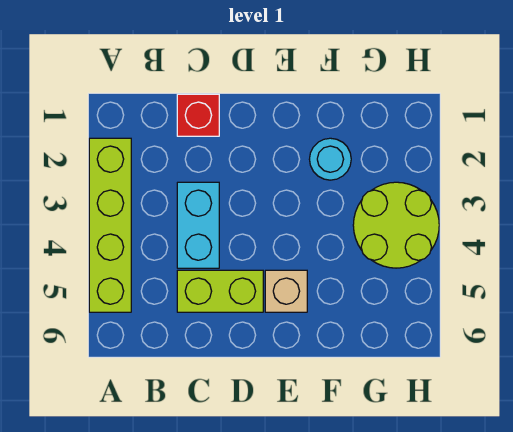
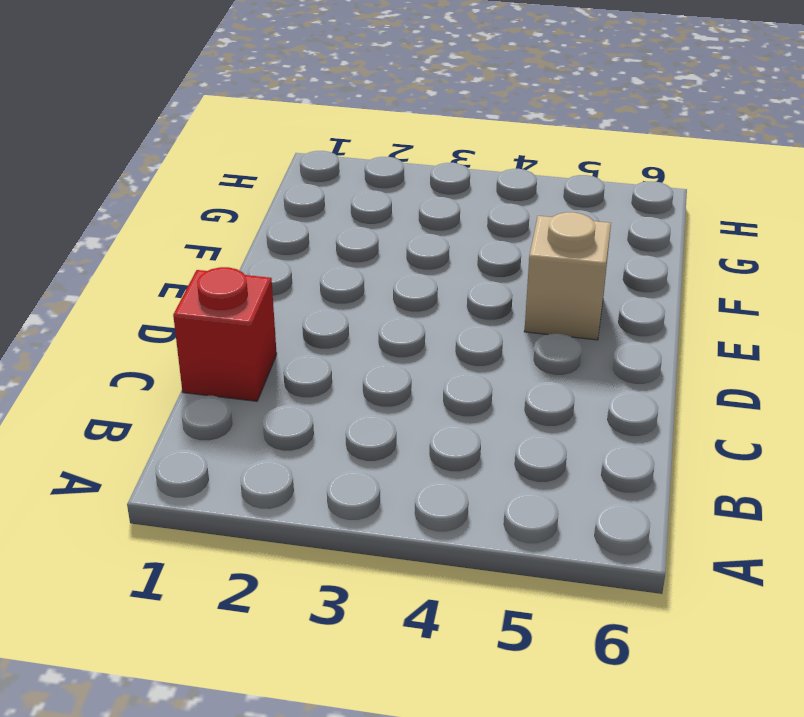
none -> lime brick A2:A5 level 1
none -> cyan brick C3:C4 level 1

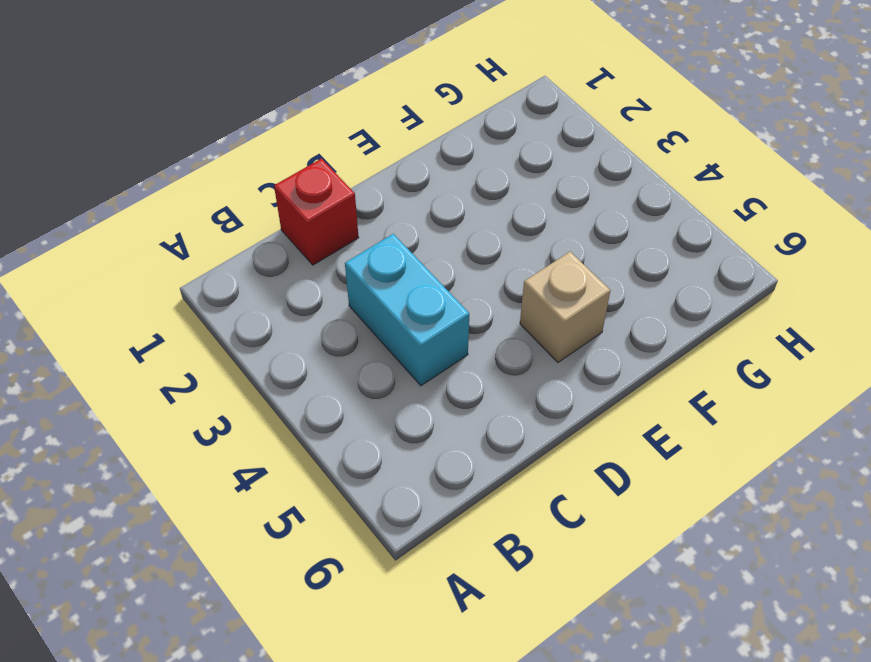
none -> lime brick A2:A5 level 1
none -> lime brick C5:D5 level 1

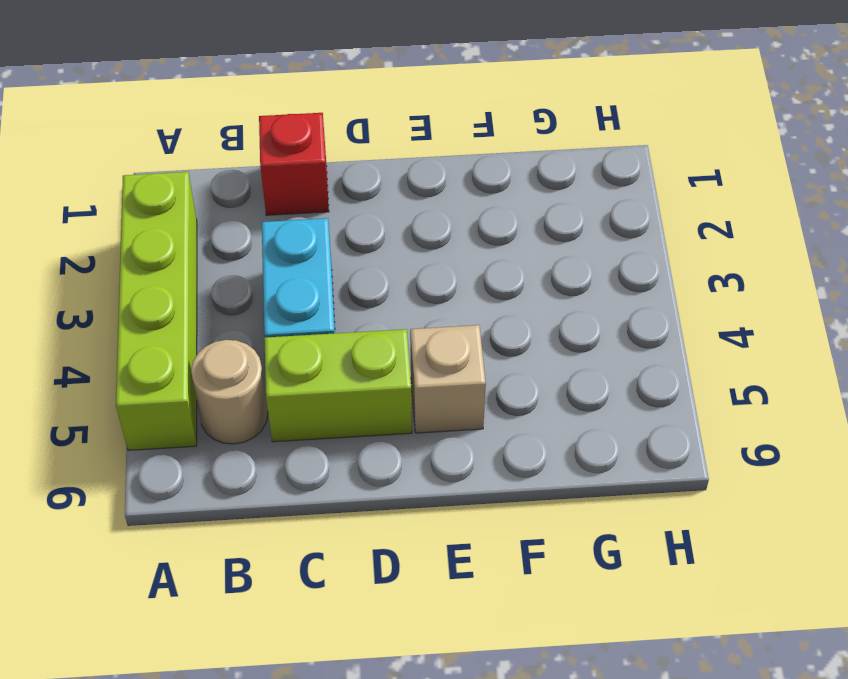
tan round brick B5 level 1 -> none
none -> cyan round brick F2 level 1
none -> lime round brick G3:H4 level 1

